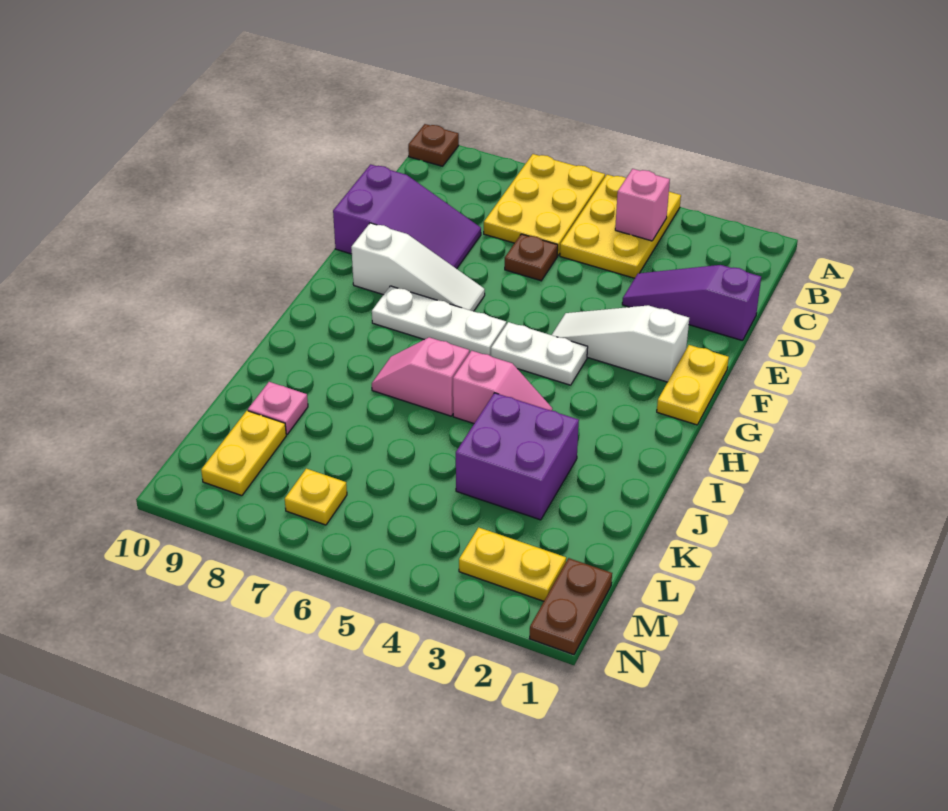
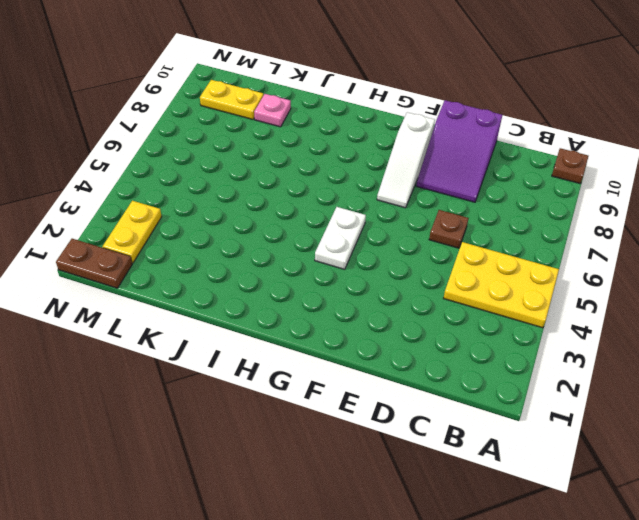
none -> yellow plate A6:C7 level 1
none -> purple slope D1:D3 level 1 top 1
none -> yellow plate F1:G1 level 1

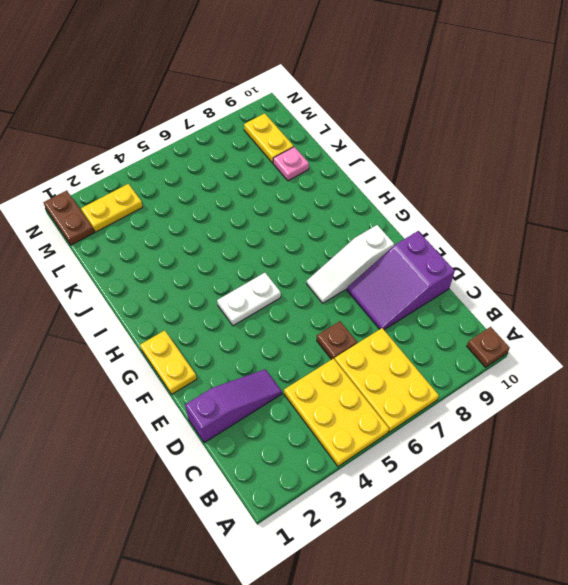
none -> white slope F2:F4 level 1 top 2
none -> white plate G6:G8 level 1
none -> pink slope I4:I5 level 1 top 5

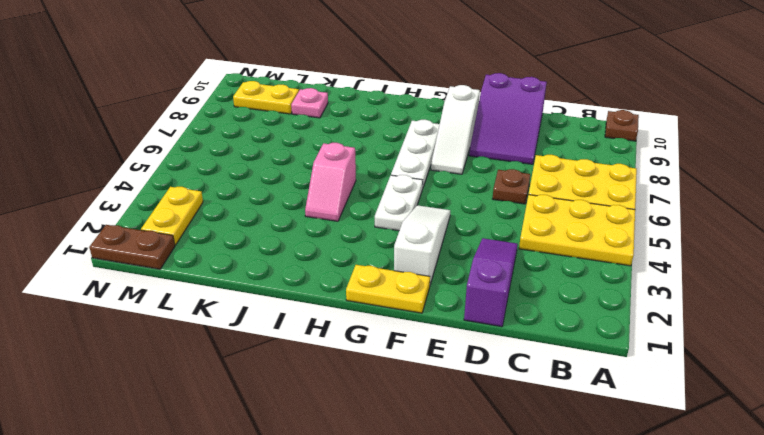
none -> pink slope I6:I7 level 1 top 6
none -> purple brick J3:K4 level 1
none -> yellow plate M7 level 1

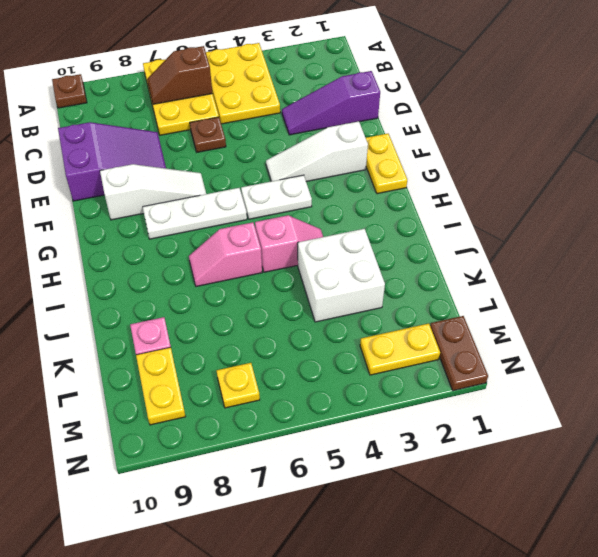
brown slope B6:B7 level 2 top 6 -> none
white brick J3:K4 level 1 -> purple brick J3:K4 level 1
none -> pink brick B4 level 2

